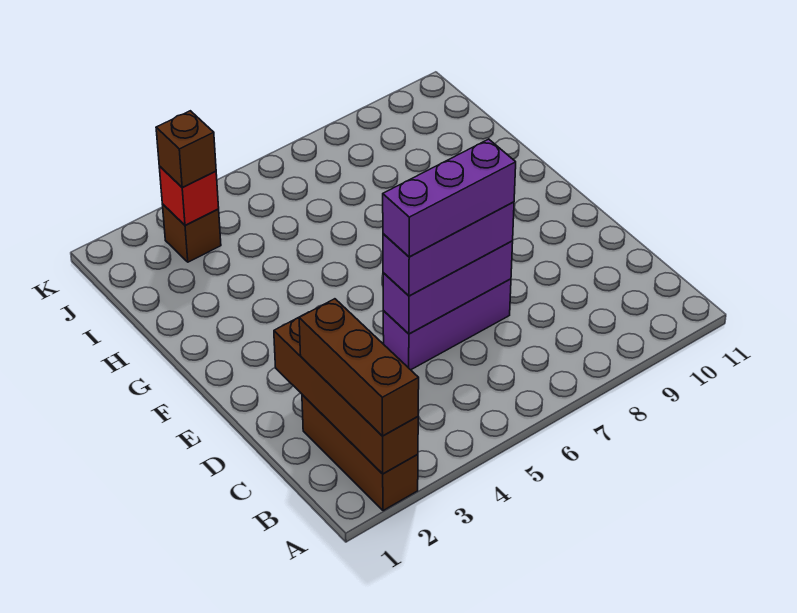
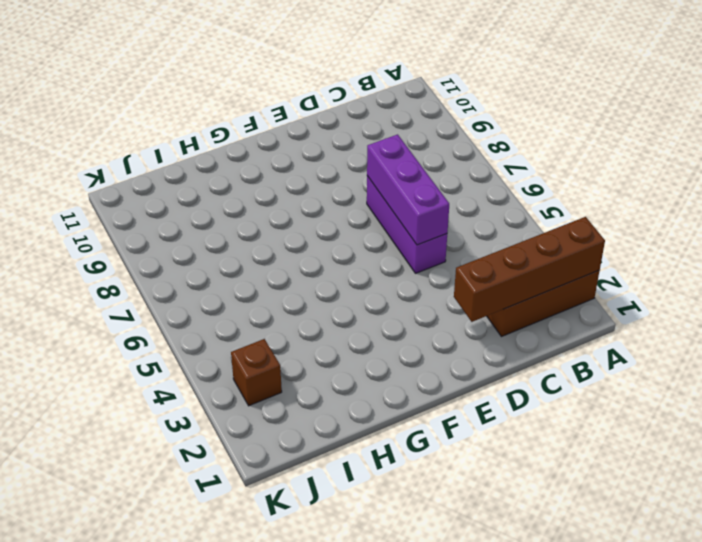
none -> red brick J3 level 2
none -> brown brick A2:C2 level 3

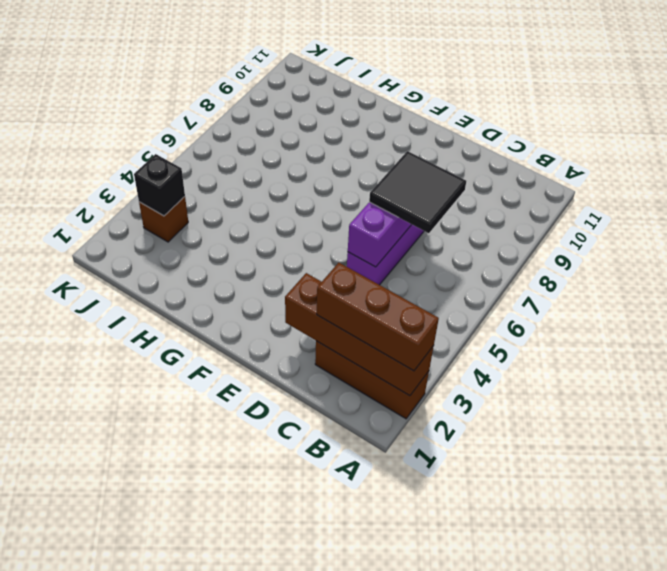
black tile C6:D7 level 3 -> purple brick D5:D7 level 3
black brick J3 level 2 -> red brick J3 level 2
none -> brown brick J3 level 3
none -> purple brick D5:D7 level 4

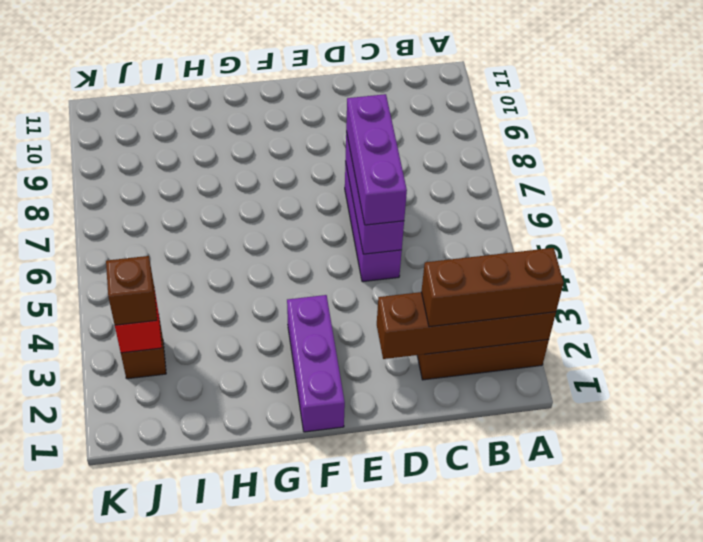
purple brick F1:F3 level 1 -> purple brick D5:D7 level 4

